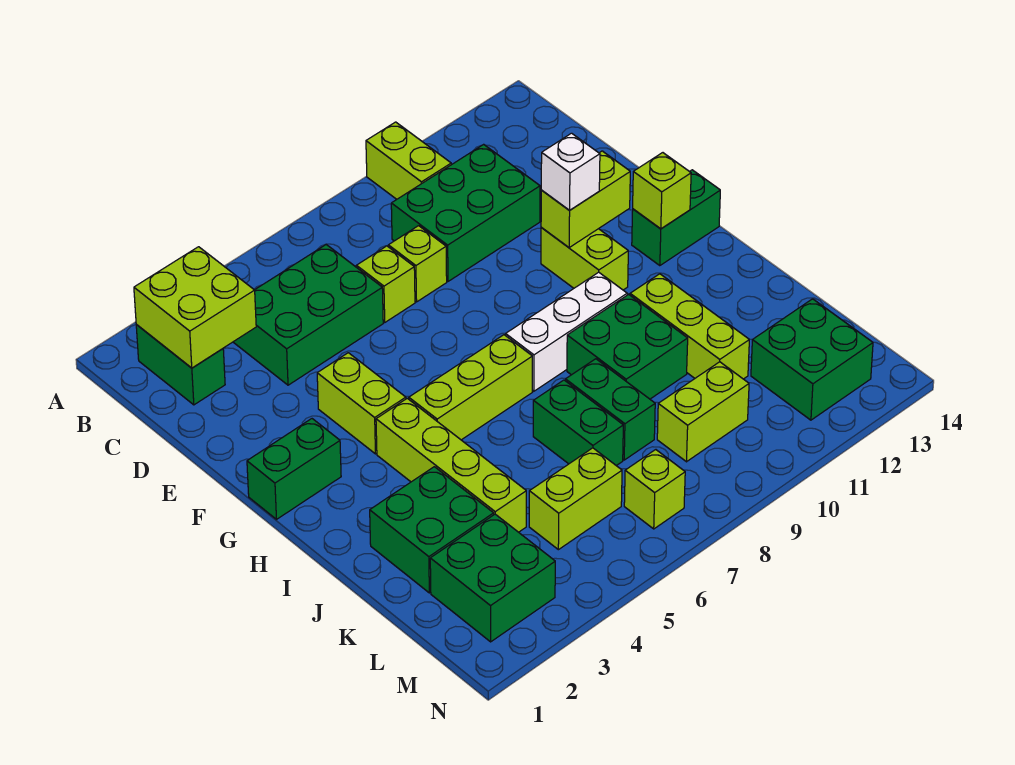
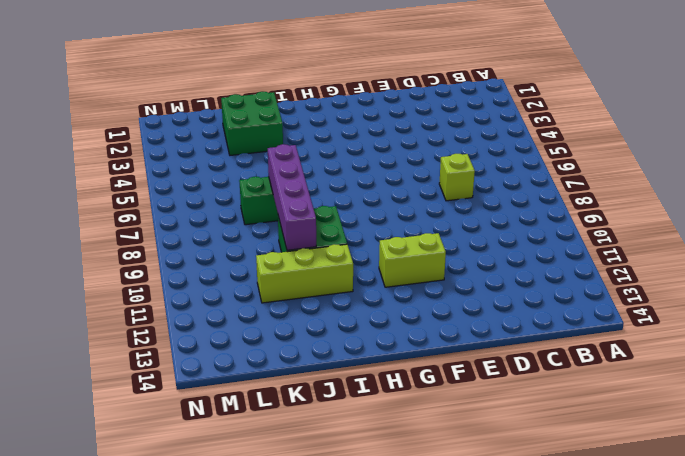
purple brick J7:J10 level 2 -> none
none -> lime brick A10:B10 level 1
none -> green brick B2:C2 level 1
none -> green brick C4:D6 level 1

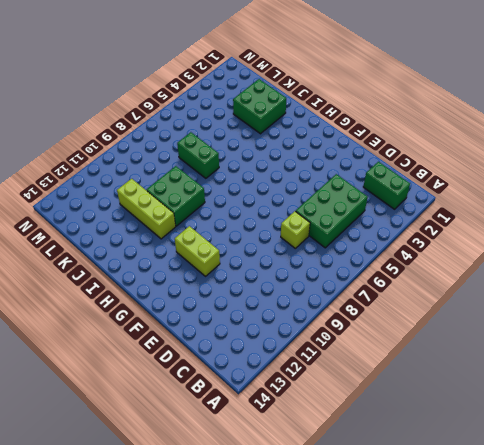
none -> lime brick A10:B10 level 1
none -> green brick C9:D11 level 1
none -> lime brick D8 level 1

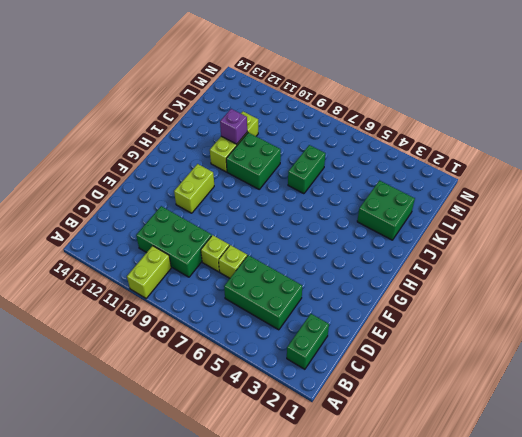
purple brick J11 level 2 -> none
none -> lime brick F4:G4 level 1
none -> green brick G1:G2 level 1
none -> green brick G13:G14 level 1

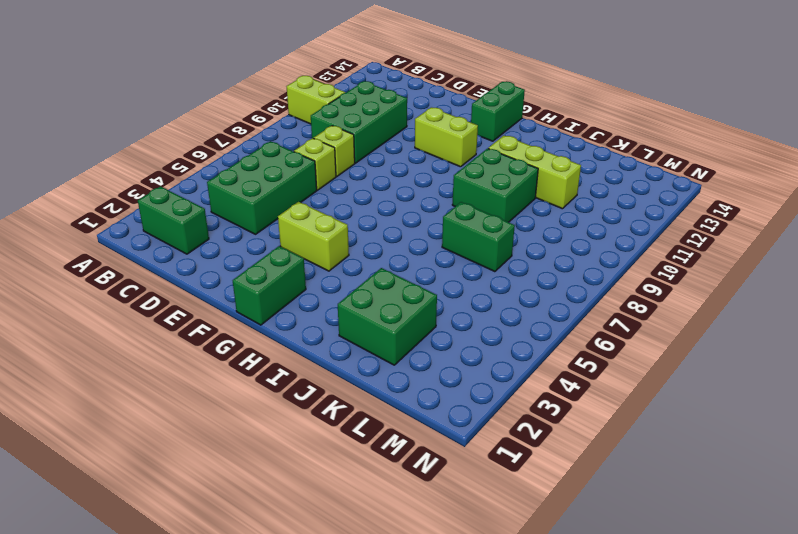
none -> lime brick H4:K4 level 1
none -> lime brick H5:H7 level 1
none -> white brick H8:H10 level 1

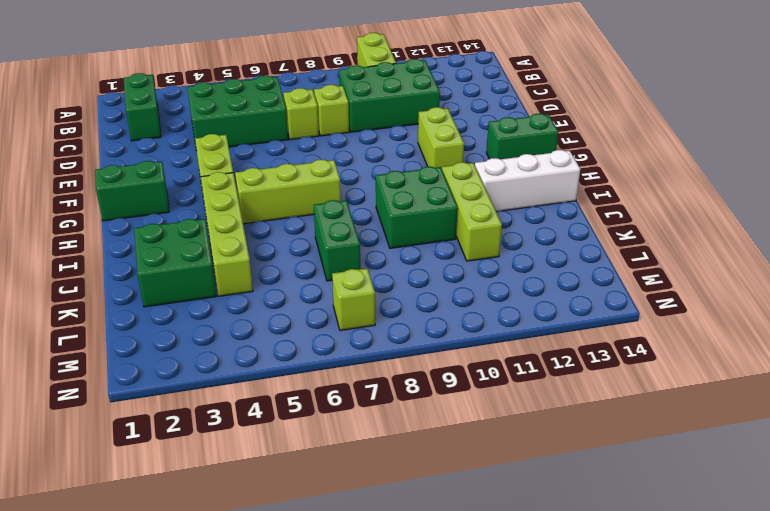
white brick I12:I14 level 1 -> white brick H8:H10 level 1
none -> green brick J8:K8 level 1
none -> green brick L2:M3 level 1
none -> lime brick L5:L6 level 1

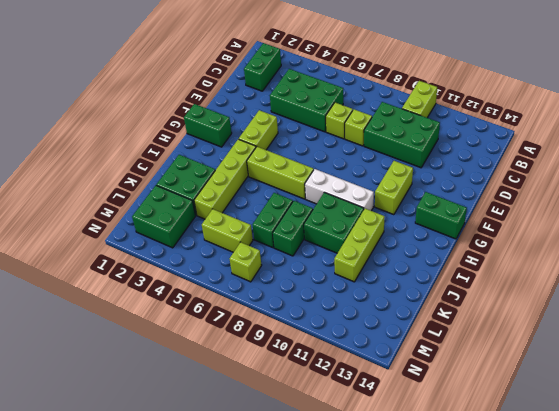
none -> lime brick L9:L10 level 1
none -> green brick L12:M13 level 1
none -> lime brick B2:C3 level 2

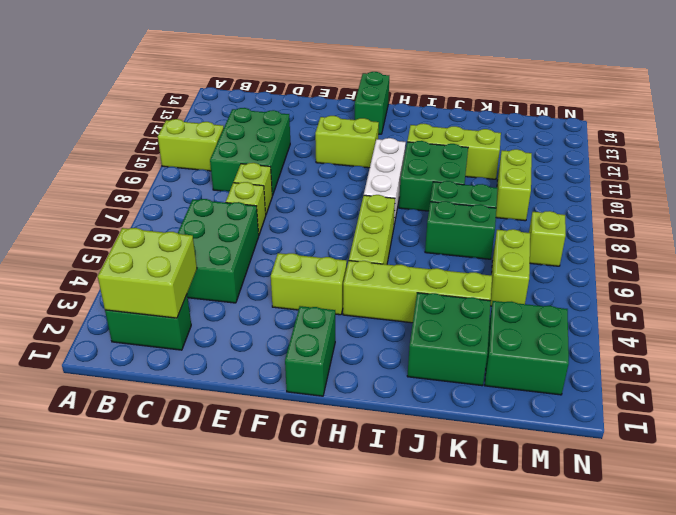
none -> green brick L12:M13 level 1
none -> lime brick F11:F12 level 2
none -> lime brick G13 level 2

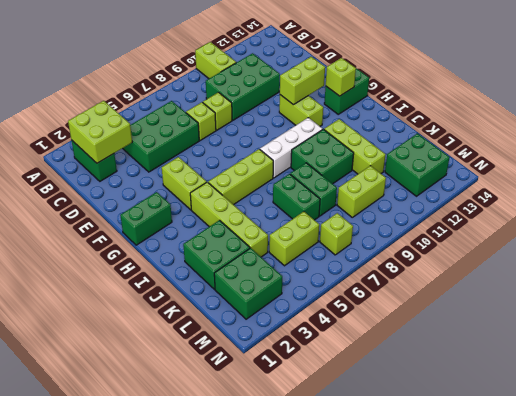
none -> white brick F11 level 3

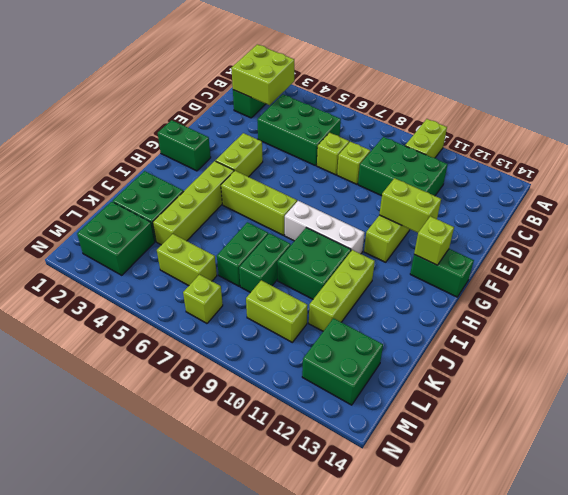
none -> white brick F11 level 3

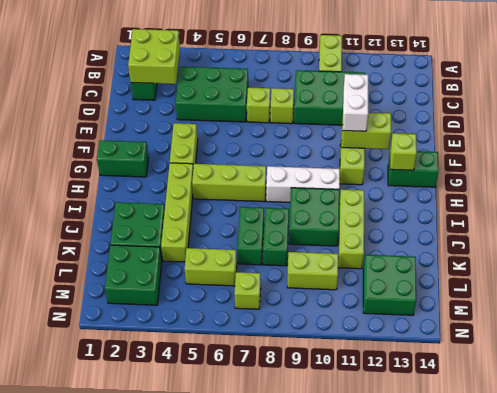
white brick E11:F11 level 3 -> white brick F11 level 3

